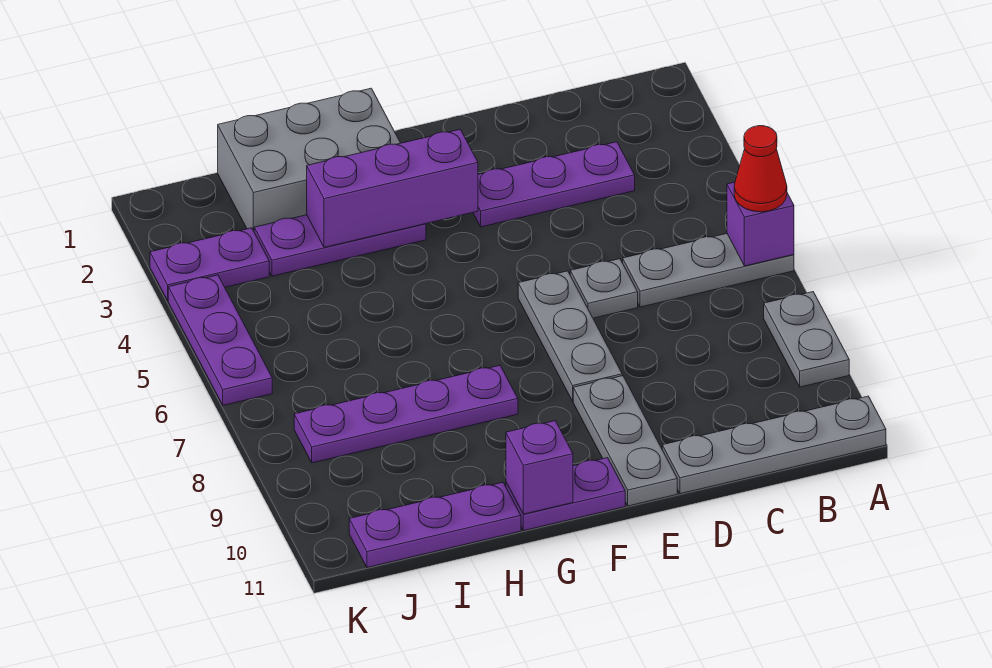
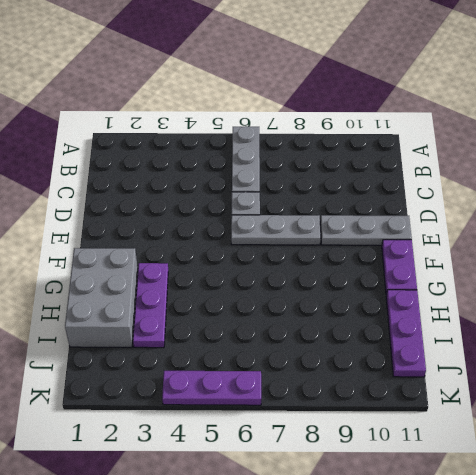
none -> grey plate A8:A9 level 1
none -> grey plate A11:D11 level 1
none -> purple plate C3:E3 level 1

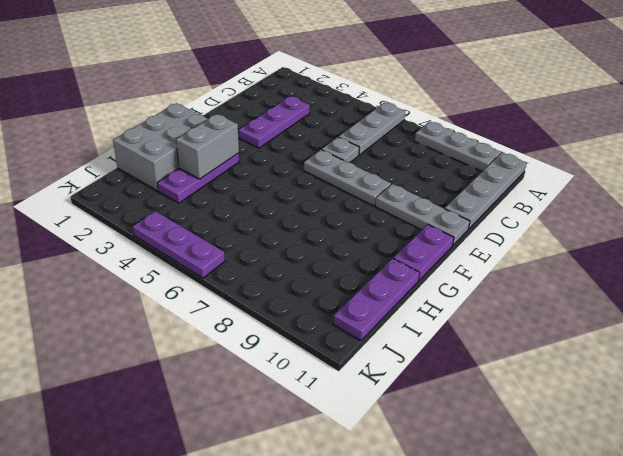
grey plate A8:A10 level 1 -> grey plate A8:A9 level 1
grey brick G3:H3 level 2 -> purple brick F3:H3 level 2
none -> purple plate G8:J8 level 1
none -> purple plate J3:K3 level 1
none -> purple brick A6 level 2

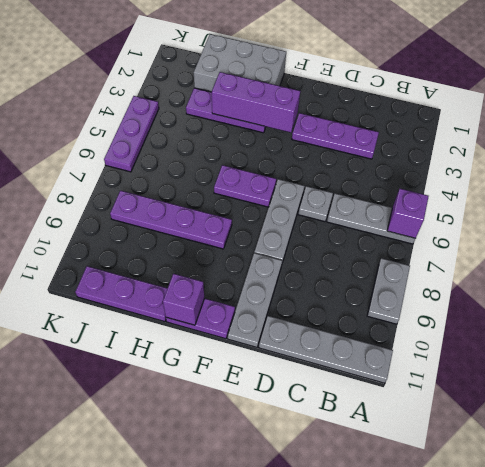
purple plate F6:G6 level 1 -> purple plate J3:K3 level 1
none -> red cone A6 level 3

